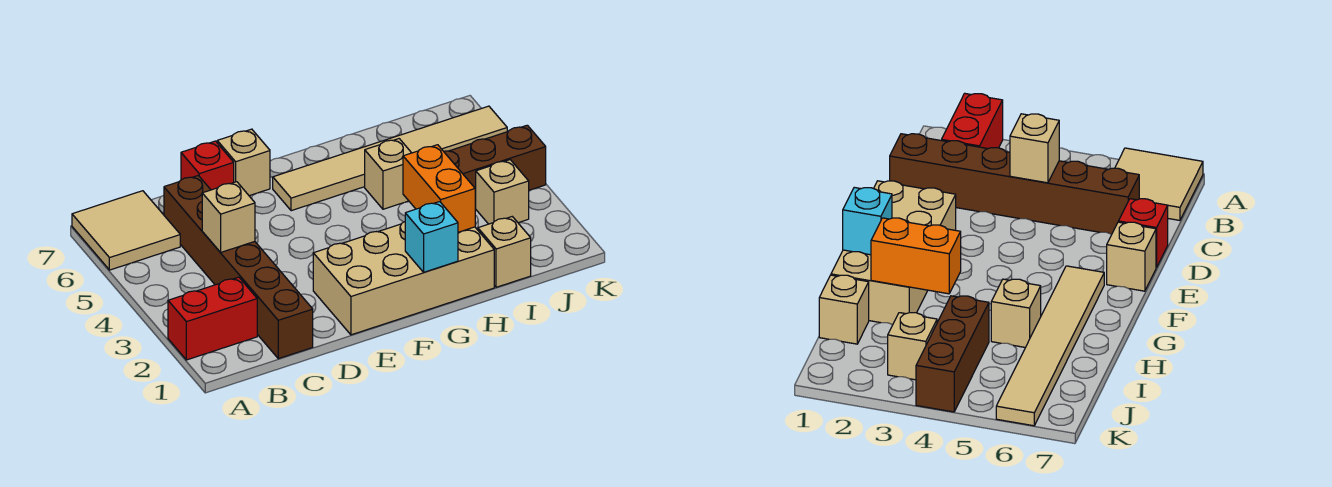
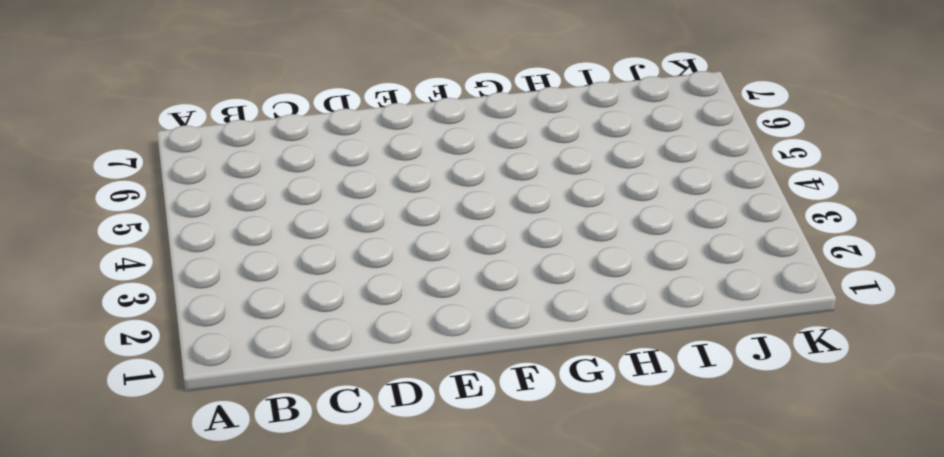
none -> red brick A2:B2 level 1
none -> tan tile A6:B7 level 1
none -> brown brick C1:C6 level 1

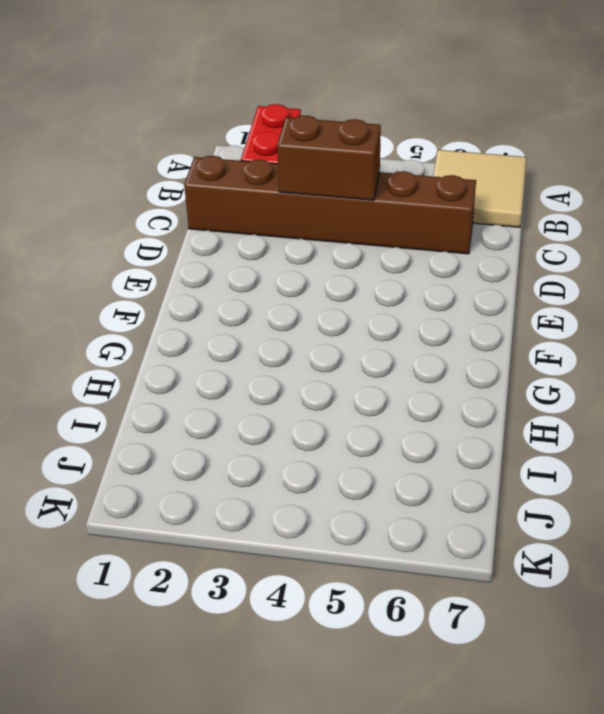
brown brick C3:C4 level 2 -> tan brick C4 level 2
none -> red brick D7 level 1
none -> tan brick E1:H2 level 1
none -> tan brick E7 level 1

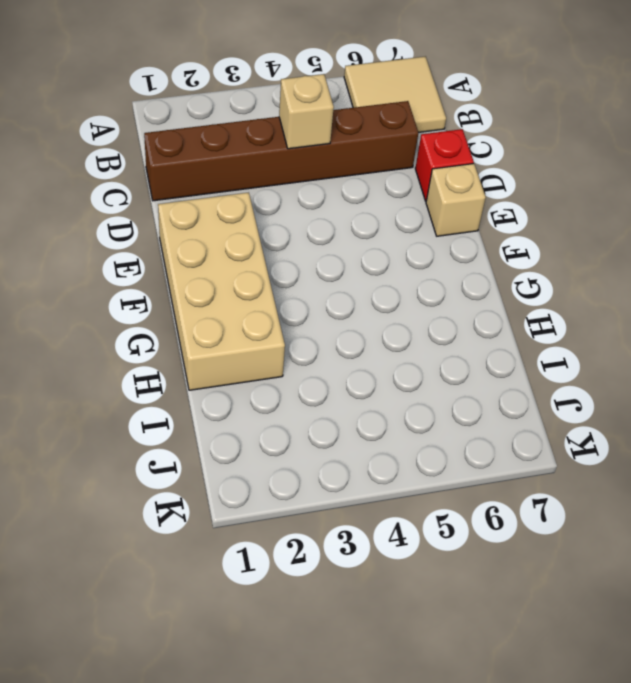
none -> red brick A2:B2 level 1
none -> tan tile F6:K6 level 1
none -> tan brick H5 level 1

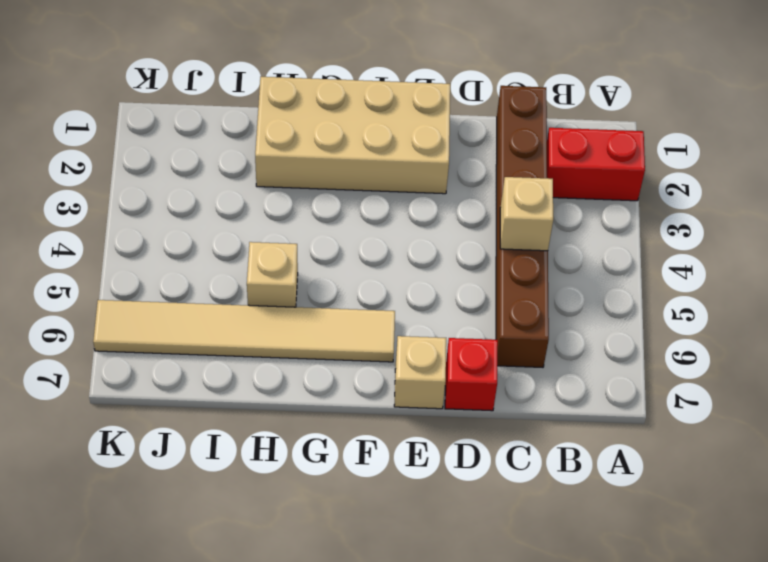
none -> tan tile A6:B7 level 1
none -> tan brick I1 level 1
none -> brown brick I4:K4 level 1

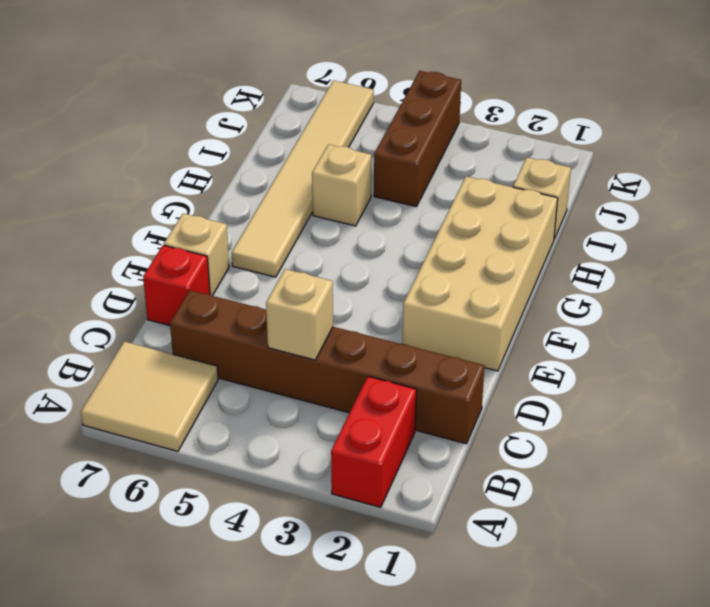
none -> tan brick J3 level 1
none -> cyan brick G1 level 2
none -> orange brick H2:H3 level 2

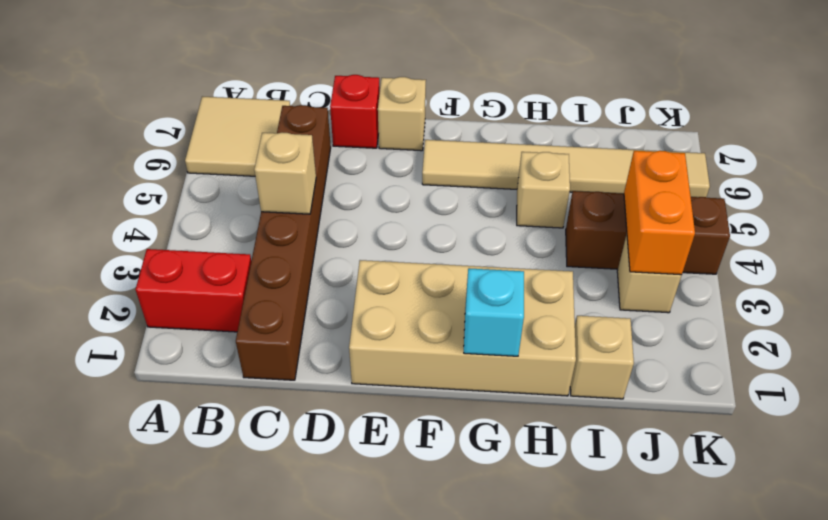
orange brick J3:J4 level 2 -> orange brick H2:H3 level 2

